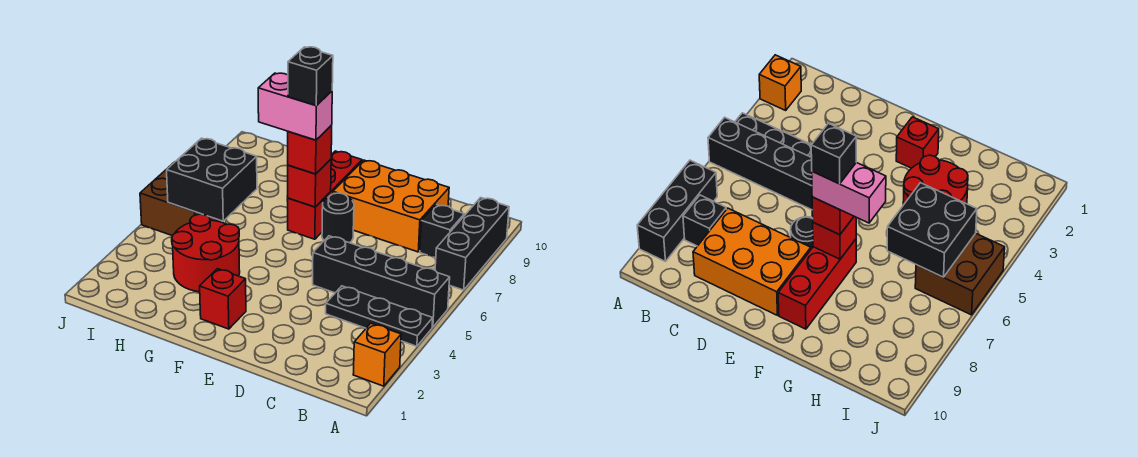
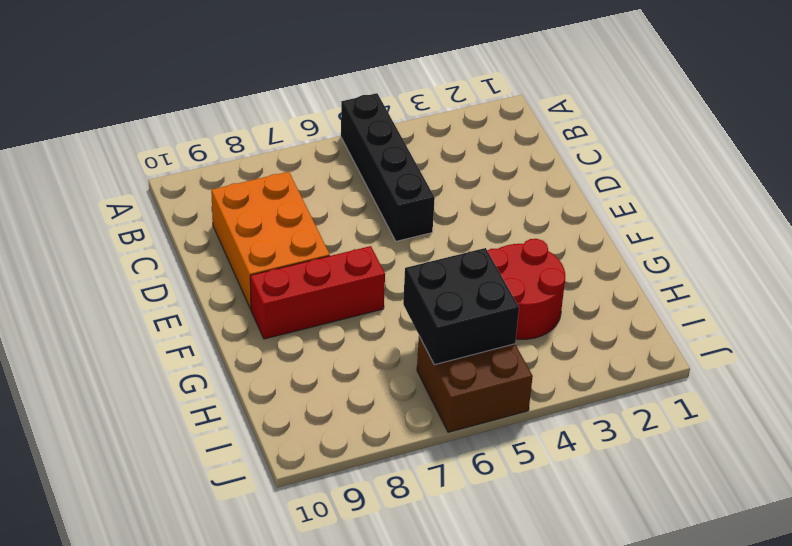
none -> orange brick A2 level 1
none -> black plate A4:C4 level 1
none -> black brick A7:A9 level 1

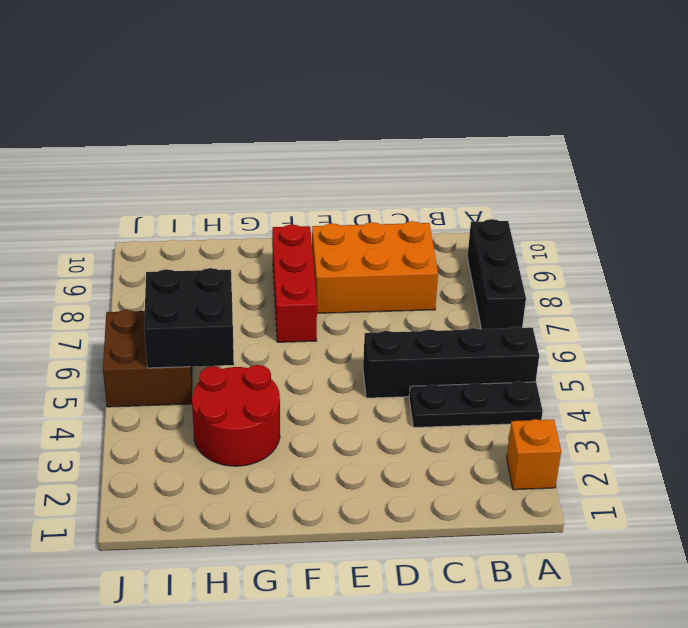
none -> black brick B8 level 1
none -> black round brick E7 level 1
none -> red brick F2 level 1

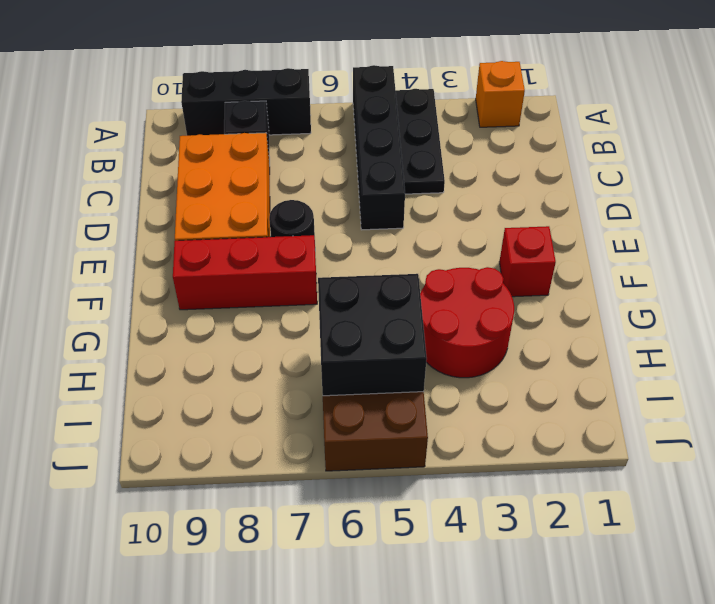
none -> red brick F7 level 2
none -> red brick F7 level 3
none -> pink brick F7:G7 level 4

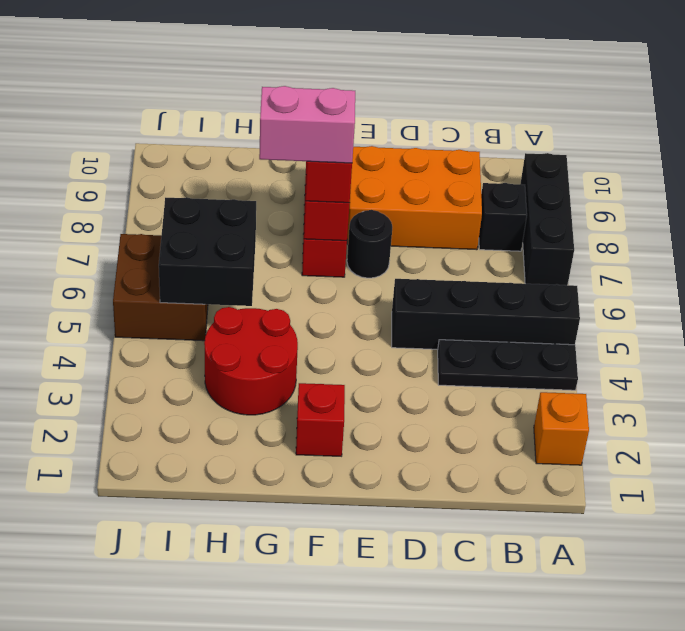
none -> black brick F7 level 5

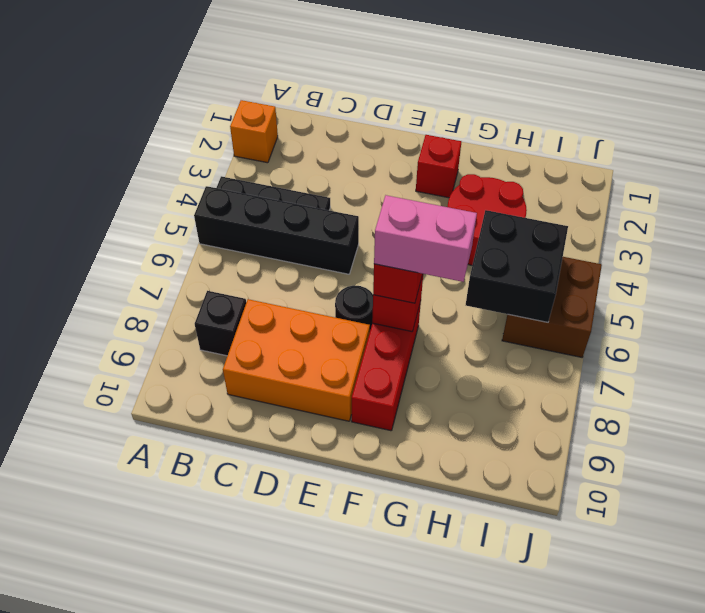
none -> black brick A7:A9 level 1
none -> black brick F7 level 5

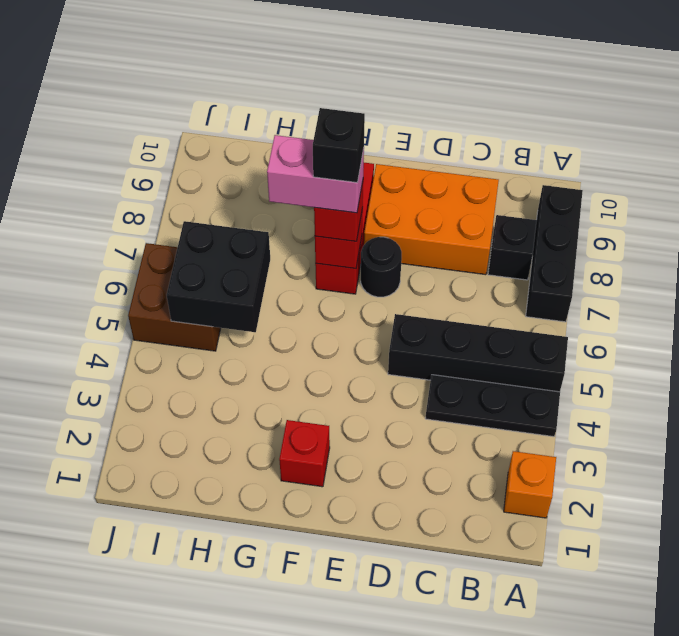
none -> red round brick G3:H4 level 1

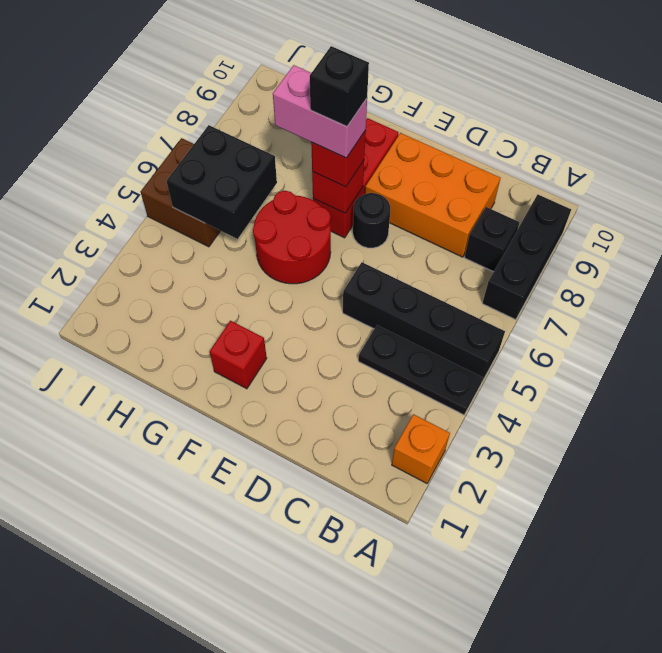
red round brick F5:G6 level 1 -> red round brick G3:H4 level 1

